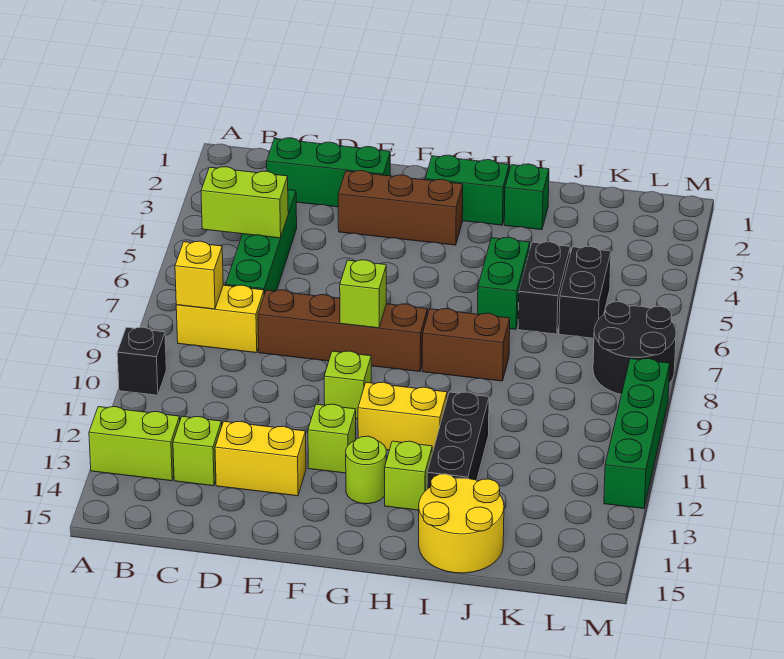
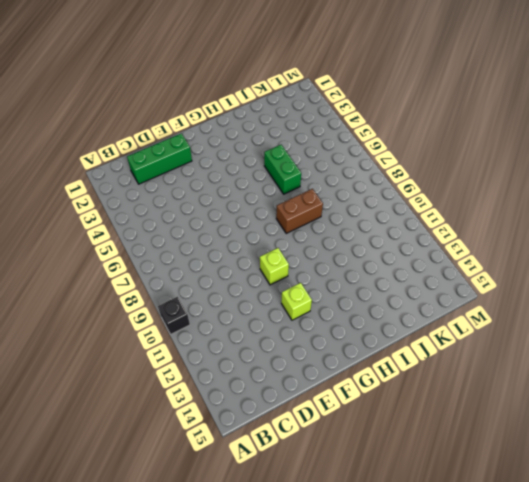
none -> lime brick A13:B13 level 1
none -> yellow brick B8:C8 level 1
none -> green brick C4:C7 level 1

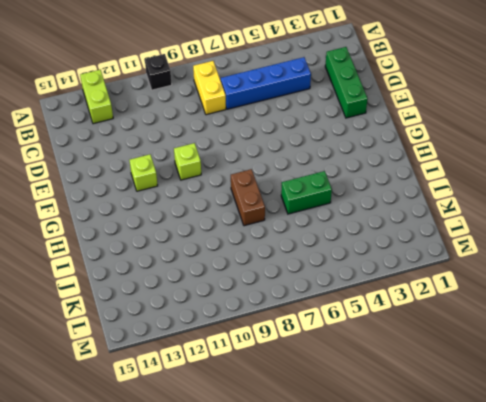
blue brick C4:C7 level 1 -> green brick C4:C7 level 1
none -> lime brick C13 level 1
none -> brown brick D8:G8 level 1
none -> yellow brick D13:E13 level 1

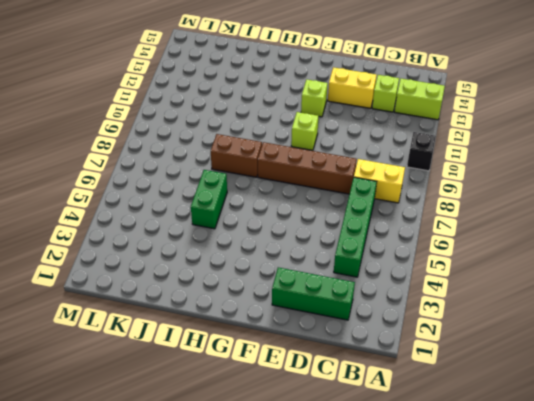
none -> brown brick E3:G3 level 1
none -> green brick G2:H2 level 1
none -> yellow brick G11:H11 level 1

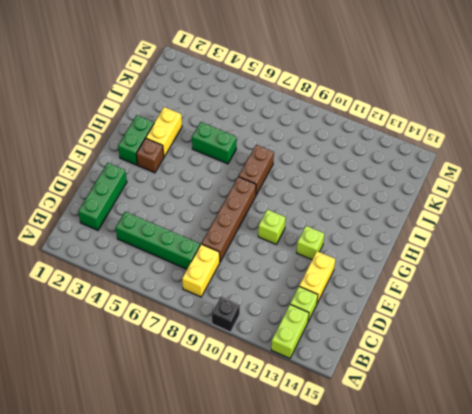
brown brick G3 level 1 -> brown brick E3:G3 level 1
yellow brick H3:I3 level 1 -> yellow brick G11:H11 level 1
none -> lime round brick G13 level 1
none -> lime brick H13 level 1
none -> green brick I2 level 1

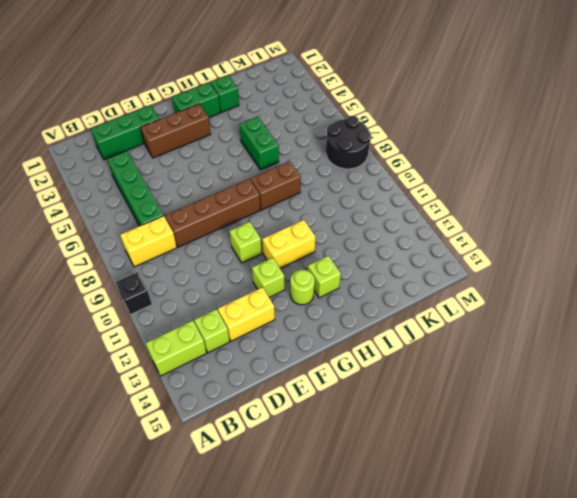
none -> black brick I11:I13 level 1
none -> yellow round brick I14:J15 level 1
none -> black brick J5:J6 level 1

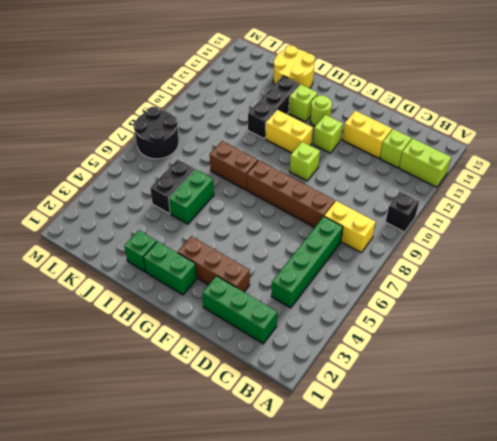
none -> black brick K5:K6 level 1
none -> green brick M9:M12 level 1
none -> lime brick B5:C5 level 2

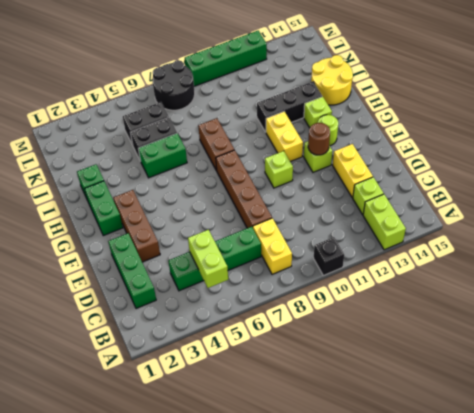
brown round brick F12 level 2 -> none
none -> yellow brick B8 level 2
none -> lime brick F8 level 2

